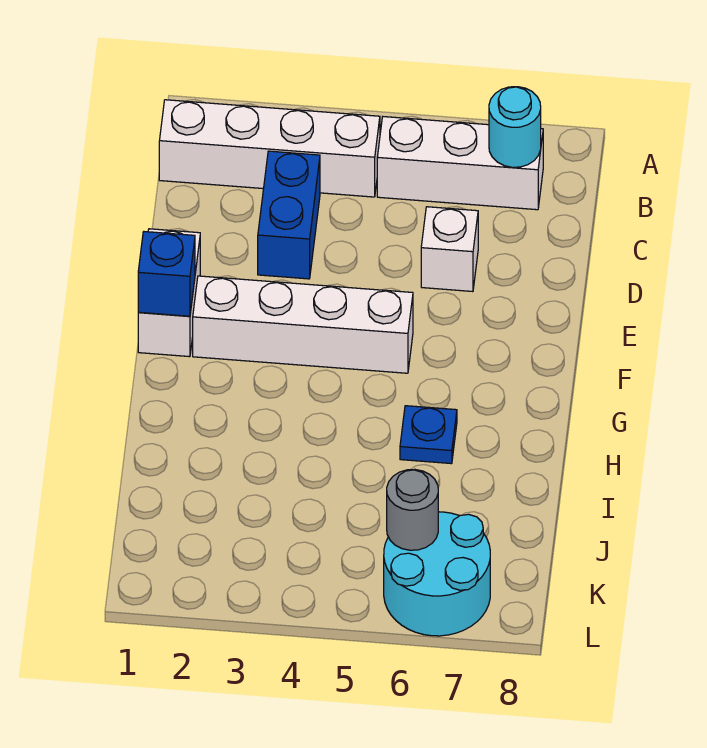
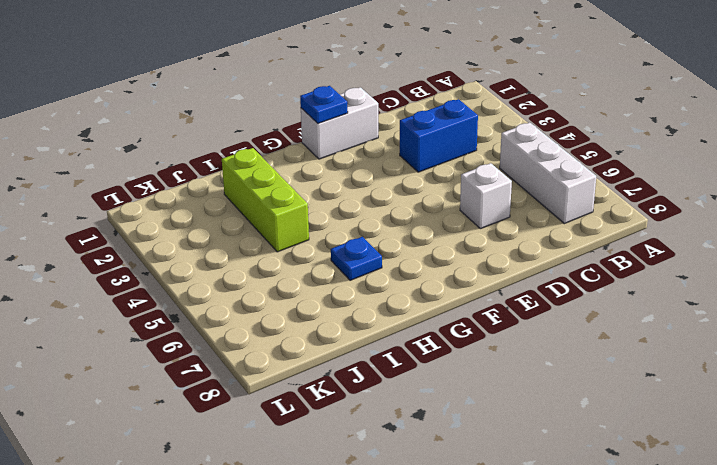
blue plate F1 level 2 -> blue brick F1 level 2
lime brick I2:I4 level 1 -> none
none -> white brick B1:B4 level 1
none -> white brick F2:F5 level 1

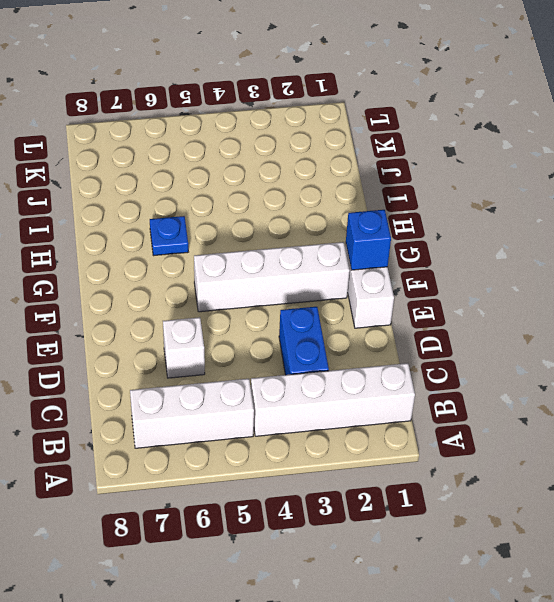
none -> cyan round brick K6:L7 level 1
none -> cyan round brick B7 level 2

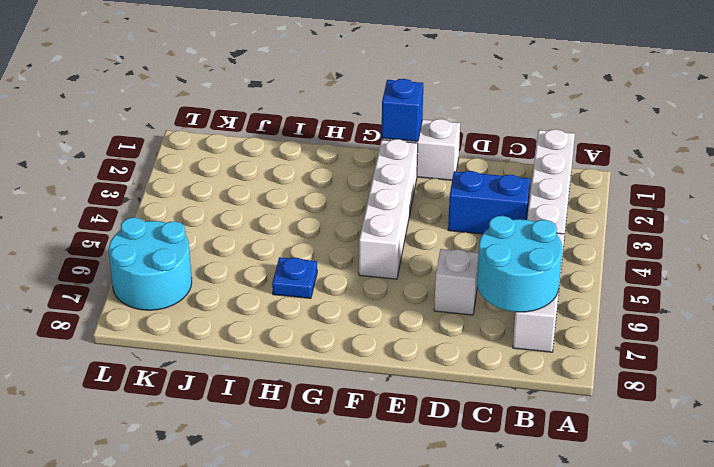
cyan round brick B6:C7 level 2 -> cyan round brick B7 level 2
none -> grey round brick K6 level 2

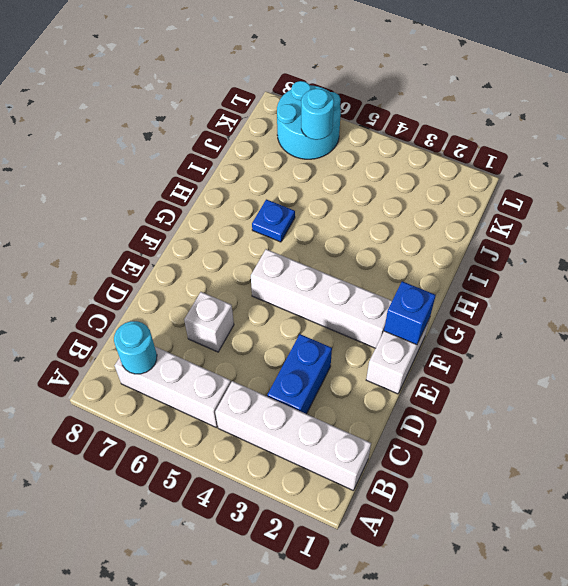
cyan round brick K6 level 2 -> grey round brick K6 level 2

